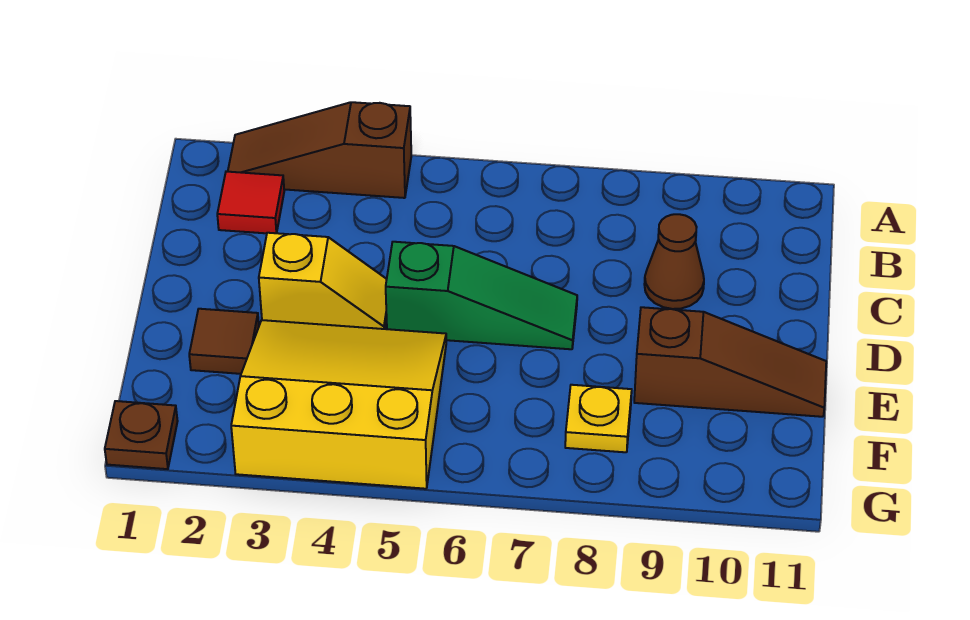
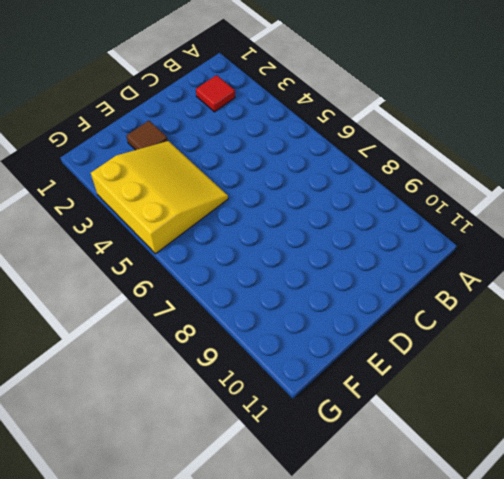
none -> brown slope A2:A4 level 1 top 4
none -> brown cone C9 level 1

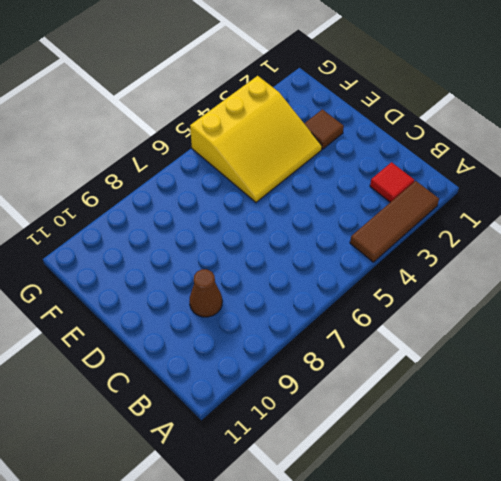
brown tile A2:A4 level 1 -> brown slope A2:A4 level 1 top 4
none -> yellow slope D3:D4 level 1 top 3
none -> green slope D5:D7 level 1 top 5

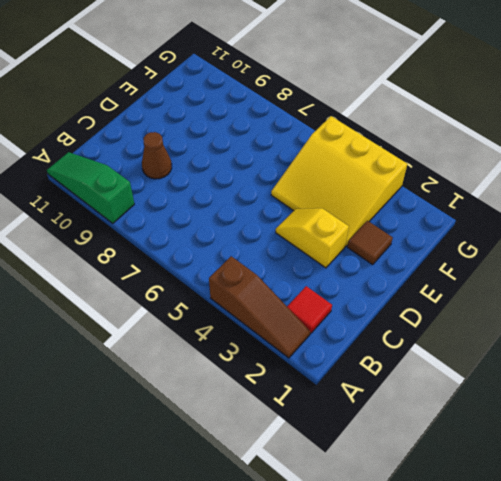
green slope A9:A11 level 1 top 9 -> green slope D5:D7 level 1 top 5
none -> brown slope E9:E11 level 1 top 9
none -> yellow plate F8 level 1

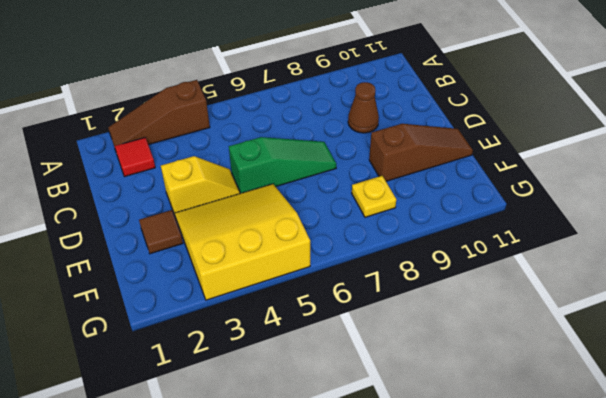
none -> brown plate G1 level 1

